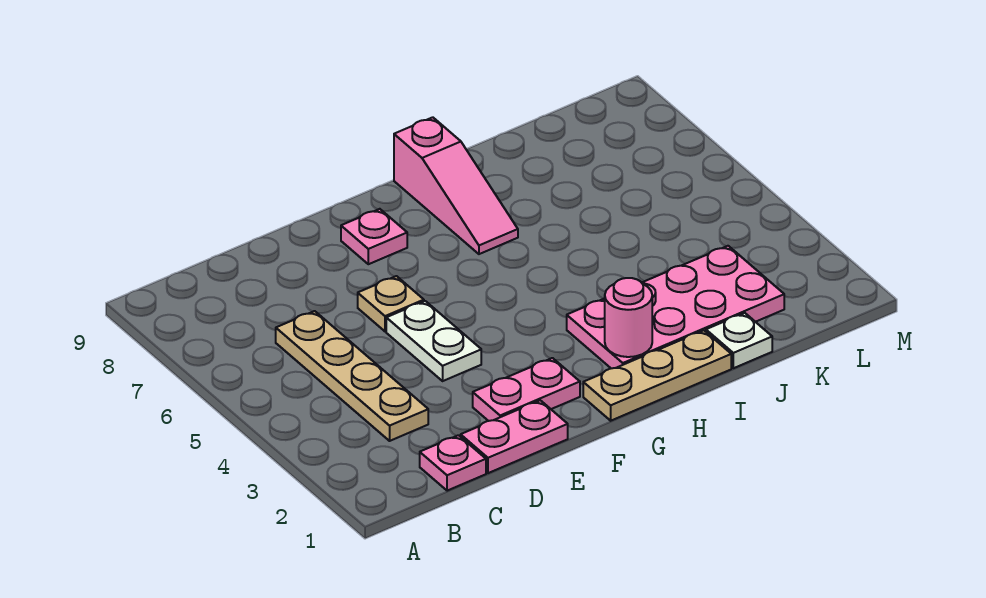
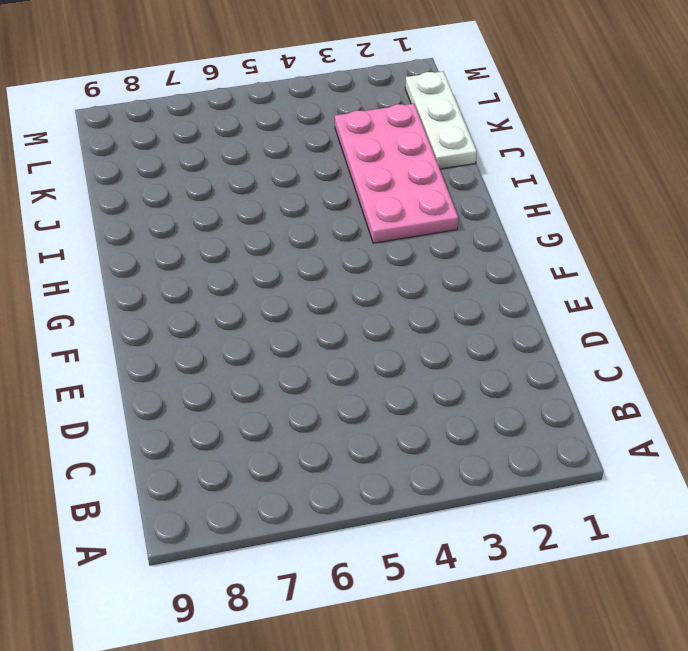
white plate J1:L1 level 1 -> white plate J1 level 1
none -> pink plate C1 level 1
none -> tan plate C3:C6 level 1
none -> pink plate D1:E1 level 1

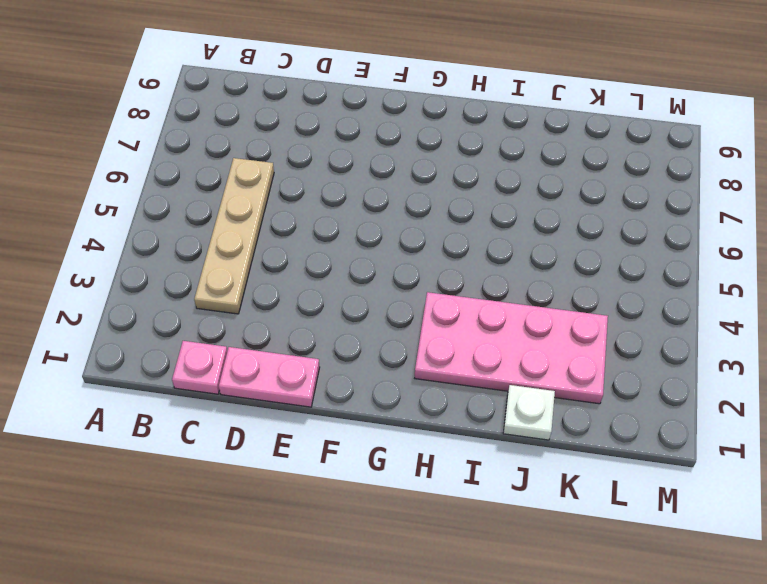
none -> pink plate E2:F2 level 1
none -> white plate E4:E5 level 1
none -> tan plate E6 level 1

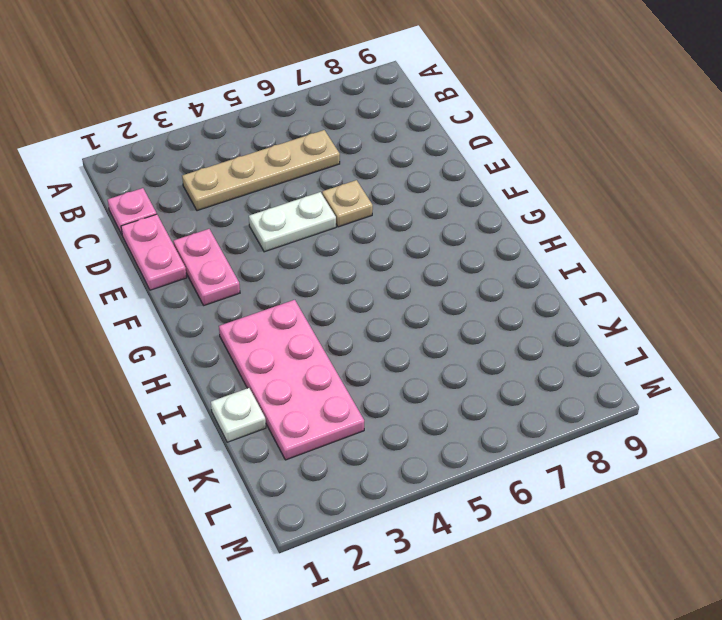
none -> pink plate F8 level 1
none -> tan plate G1:I1 level 1
none -> pink slope H7:H9 level 1 top 9

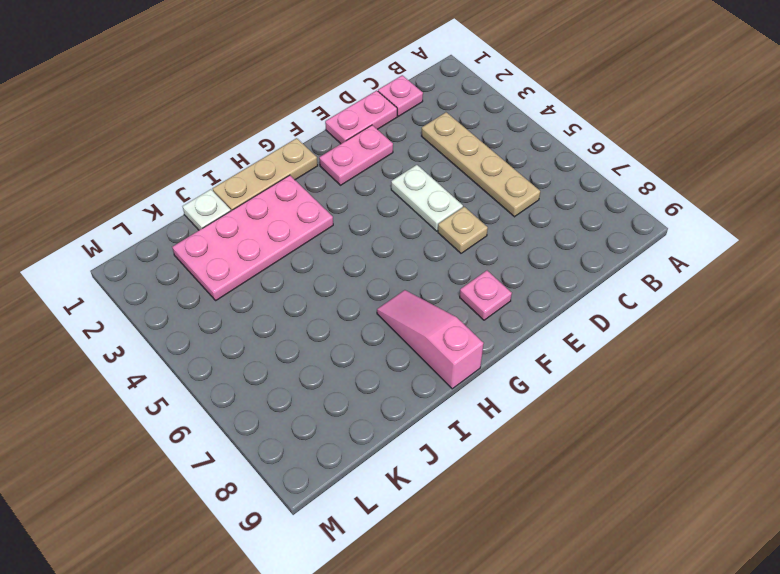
none -> pink round brick H2 level 2

